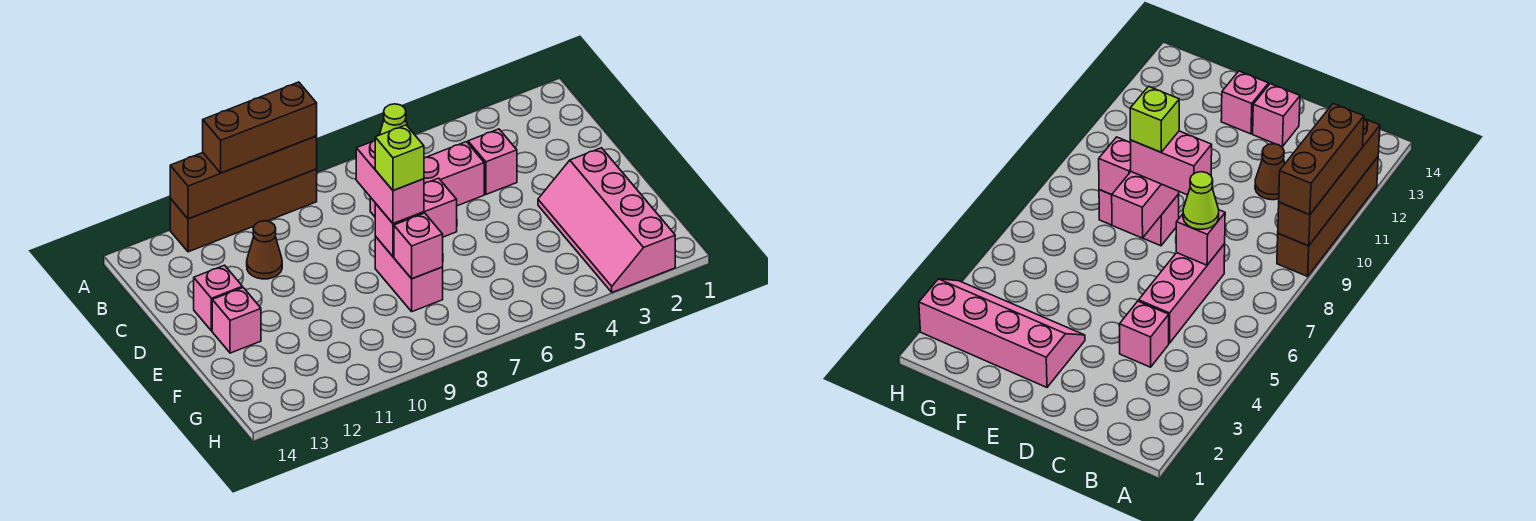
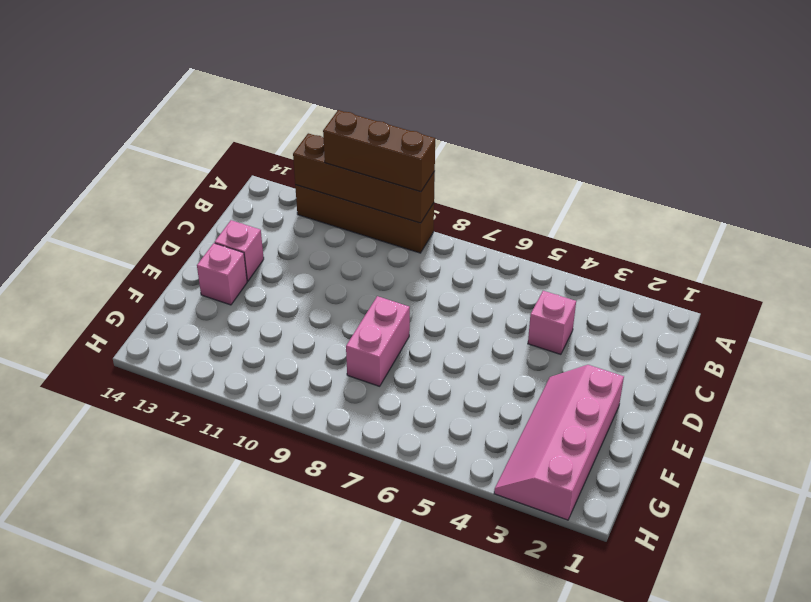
none -> pink brick C5:C7 level 1
none -> brown cone C11 level 1
none -> pink brick C7 level 2

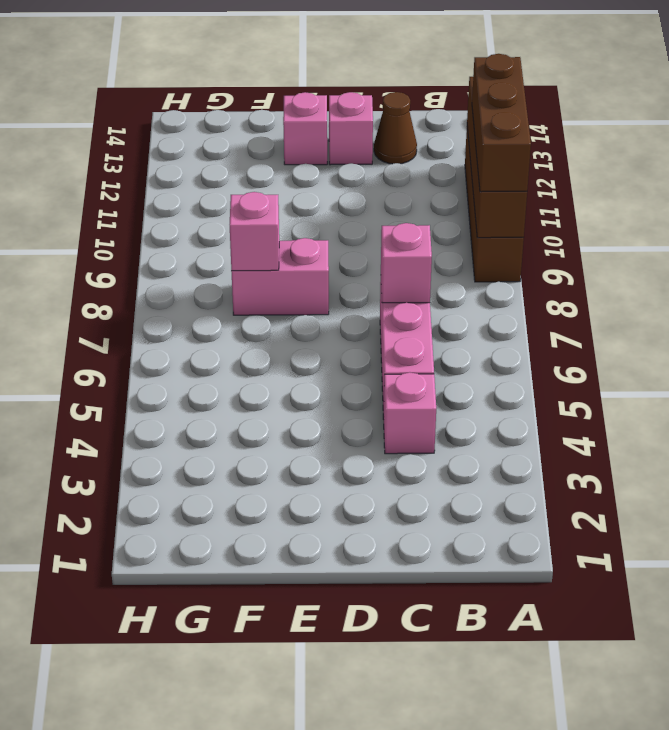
brown cone C13 level 1 -> brown cone C11 level 1
none -> pink slope E2:H3 level 1 top 2
none -> pink brick E7:E8 level 2
none -> lime cone C7 level 3

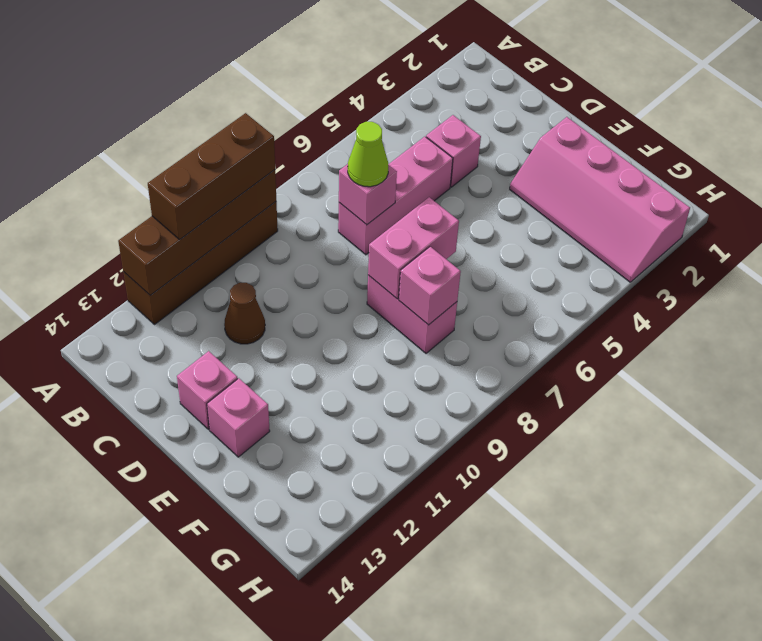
none -> pink brick D8:E8 level 3
none -> lime brick E8 level 4

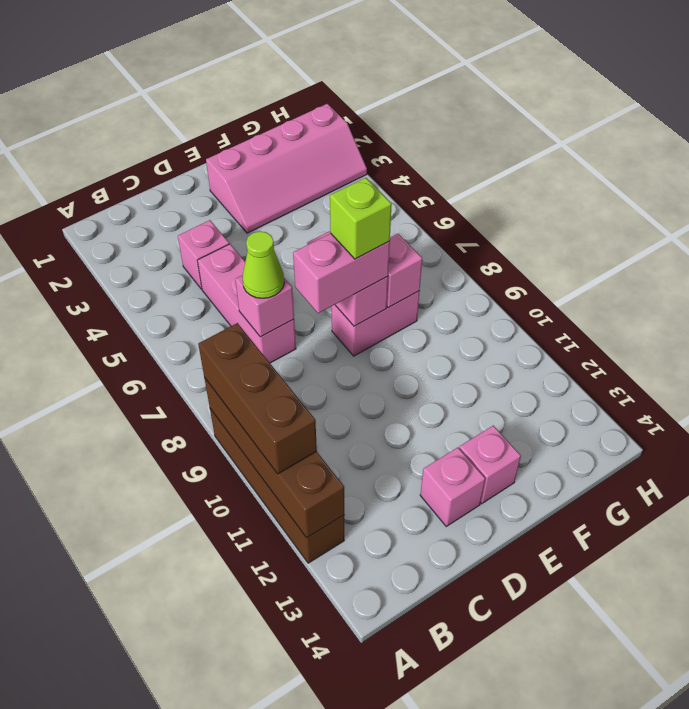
none -> brown cone C11 level 1

